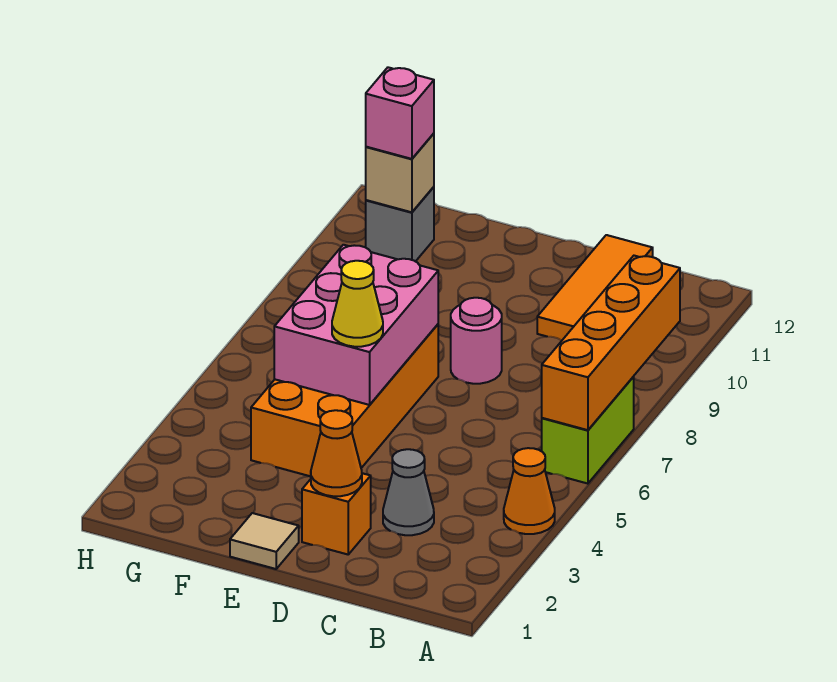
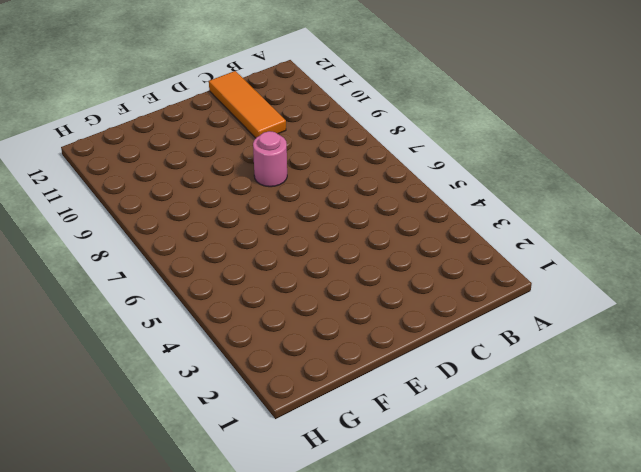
none -> orange cone A4 level 1
none -> lime brick A6:A7 level 1
none -> grey cone C3 level 1

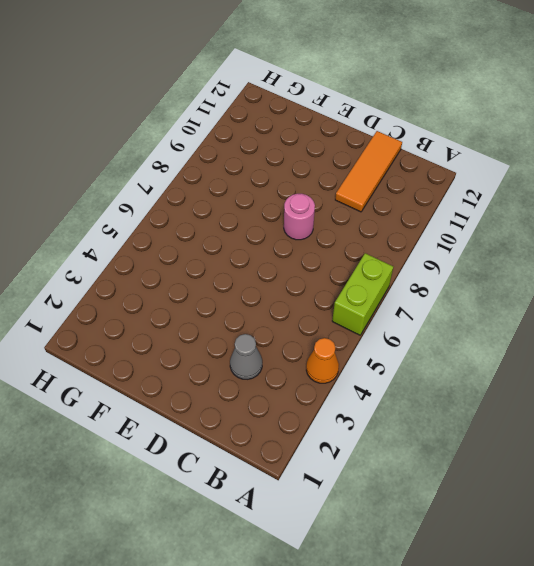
none -> orange brick D2 level 1
none -> tan tile E1 level 1
none -> orange brick E4:F7 level 1

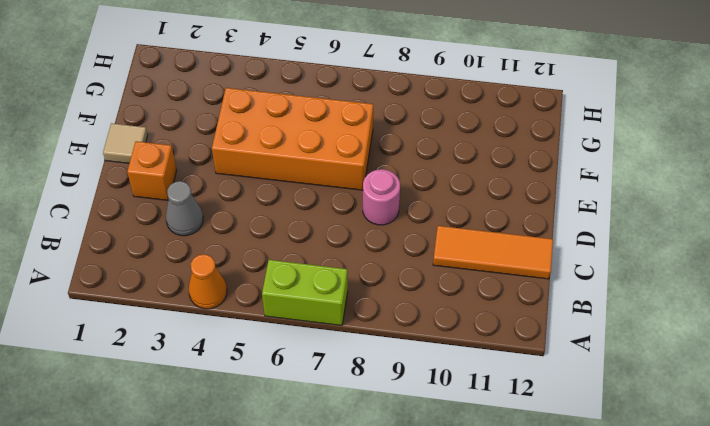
none -> grey brick G11 level 1
none -> orange brick A6:A9 level 2
none -> orange cone D2 level 2

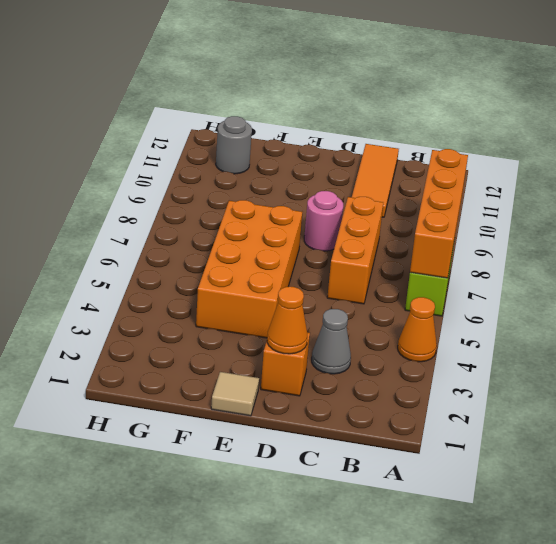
orange brick C6:C8 level 1 -> none
grey round brick G11 level 1 -> grey brick G11 level 1
none -> pink brick E5:F7 level 2
none -> tan brick G11 level 2
none -> yellow cone E5 level 3

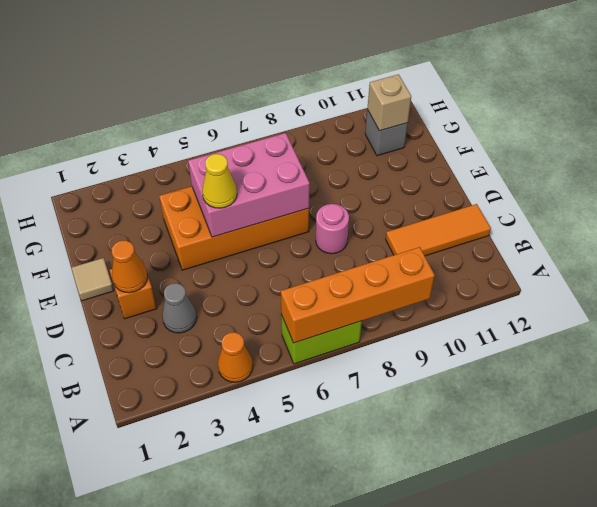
none -> pink brick G11 level 3

